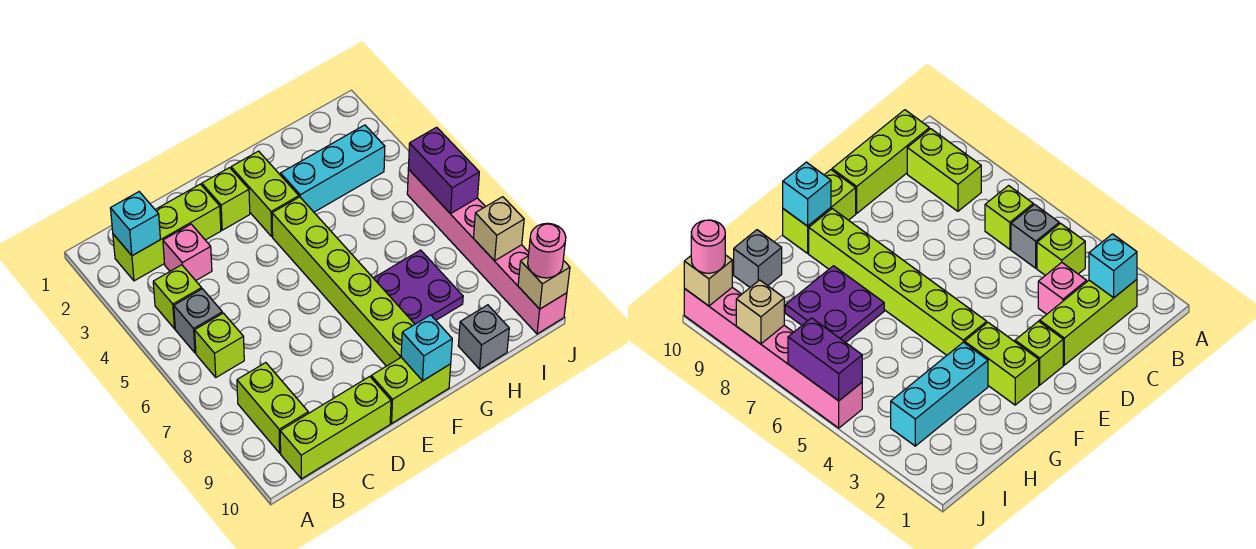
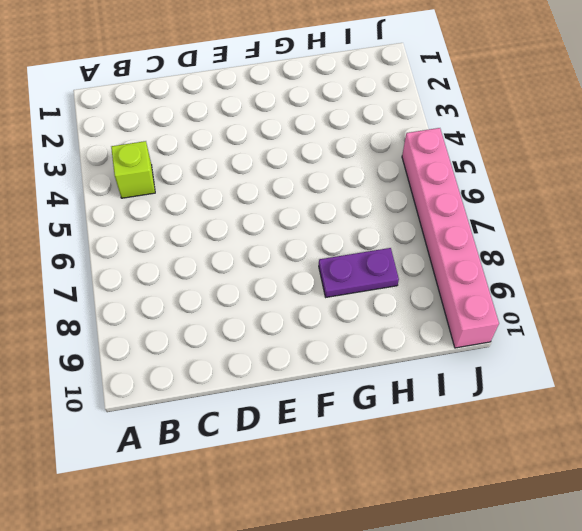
purple plate G8:H8 level 1 -> purple plate G7:H8 level 1
none -> lime brick B2:D2 level 1
none -> grey brick B5 level 1
none -> lime brick B6 level 1

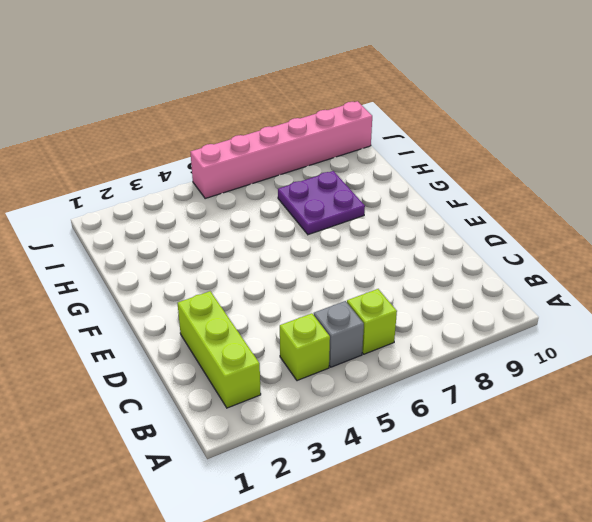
none -> lime brick B8:B9 level 1
none -> lime brick B10:D10 level 1
none -> pink brick C3 level 1

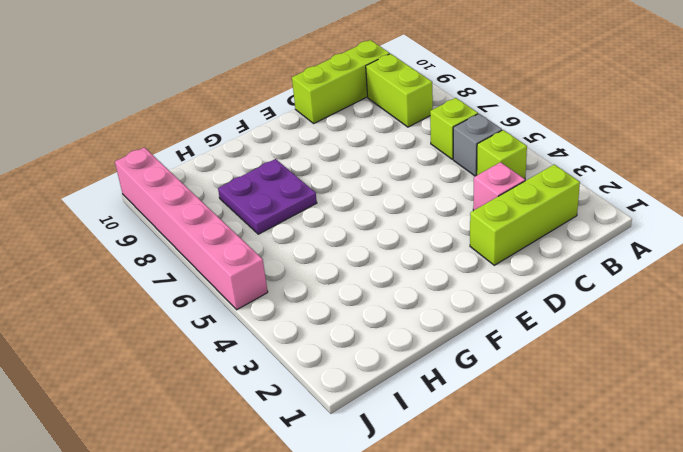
none -> lime brick E2 level 1
none -> lime brick E10:F10 level 1
none -> lime brick F2:F3 level 1

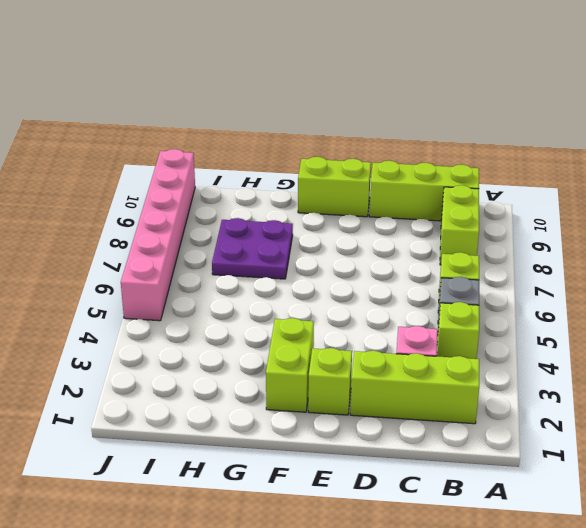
none -> lime brick F4:F9 level 1
none -> cyan brick G3:I3 level 1
none -> grey brick H10 level 1

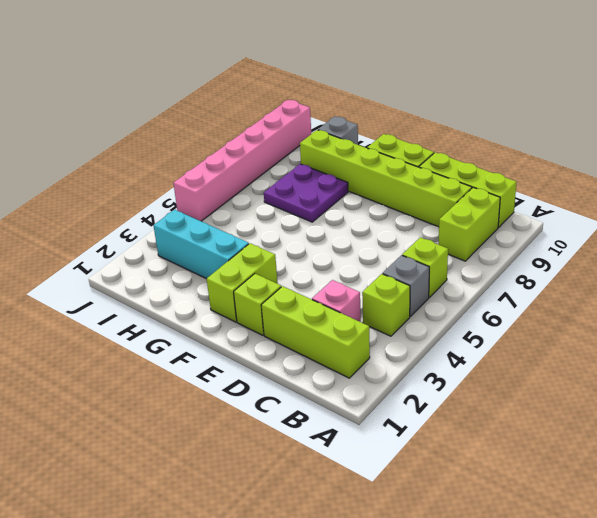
lime brick C9:H9 level 1 -> lime brick F4:F9 level 1
none -> cyan brick B2 level 2
none -> cyan brick F10 level 2
none -> purple brick J5:J6 level 2

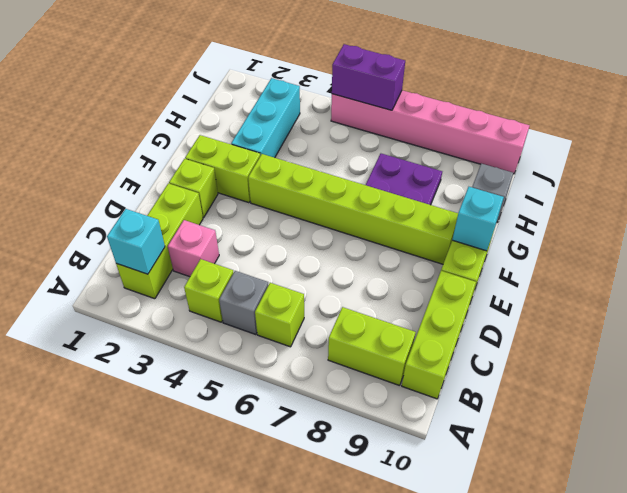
none -> tan brick J8 level 2
none -> tan brick J10 level 2
none -> pink round brick J10 level 3

